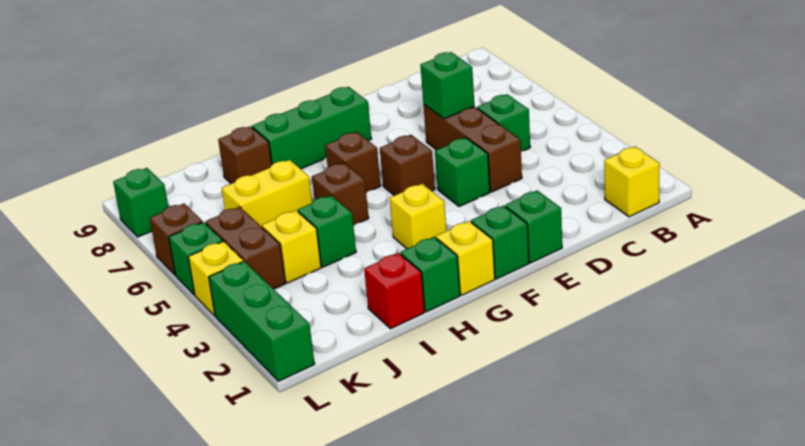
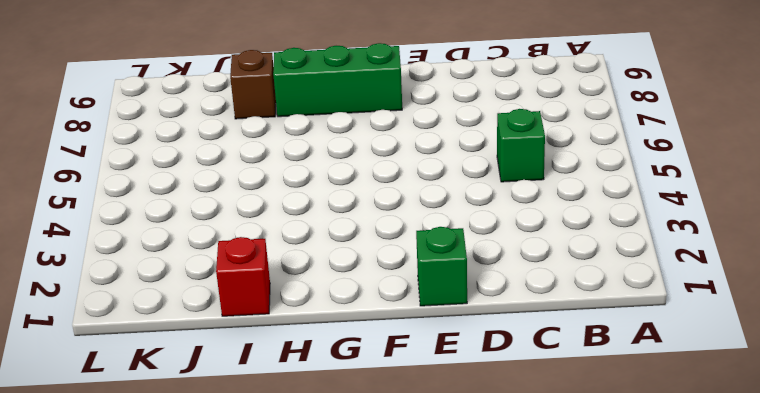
none -> yellow brick B1 level 1
none -> brown brick D4:D6 level 1
none -> green brick E4 level 1

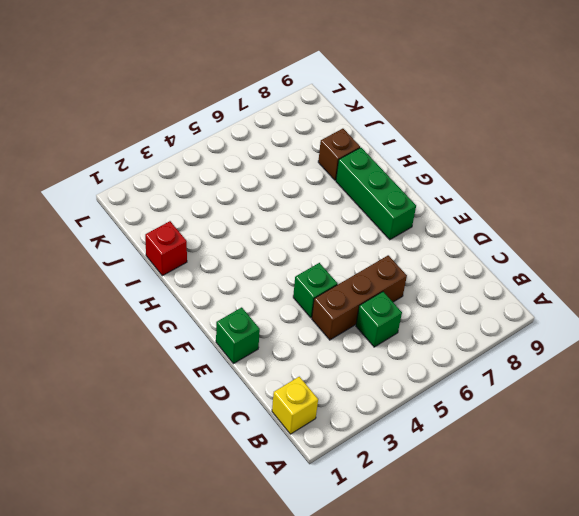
none -> green brick F1 level 1
none -> brown brick F5 level 1
none -> yellow brick G1 level 1

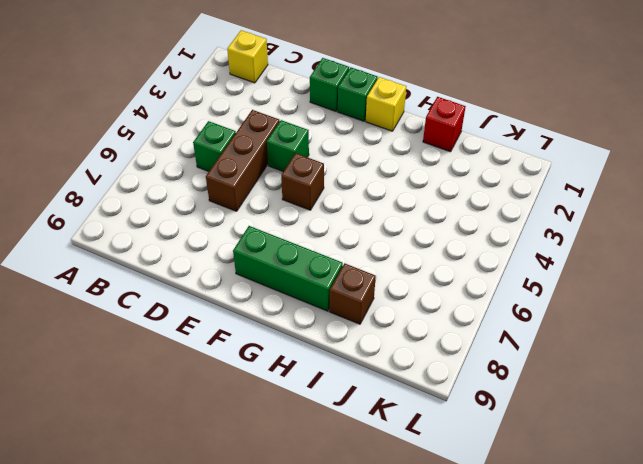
none -> yellow brick G3 level 1
none -> brown brick G6 level 1
none -> green brick H1 level 1

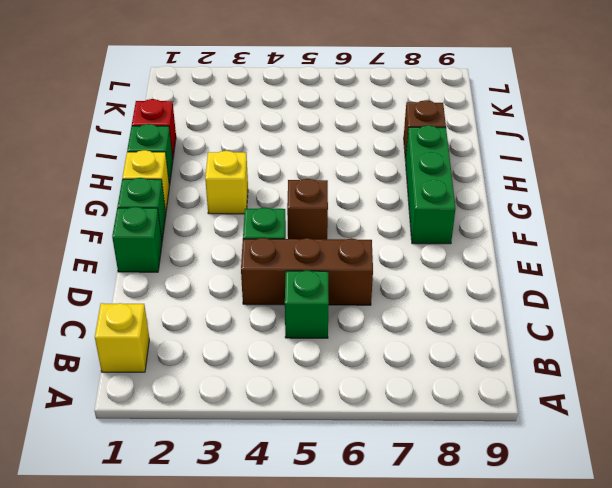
none -> brown brick G6 level 1
none -> brown brick H5 level 1
none -> green brick I4 level 1

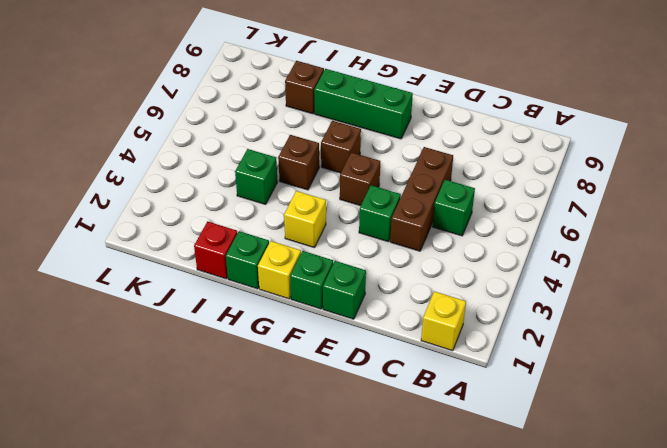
none -> yellow brick I6:J6 level 1
none -> yellow brick J4 level 1
none -> brown brick K4:K5 level 1

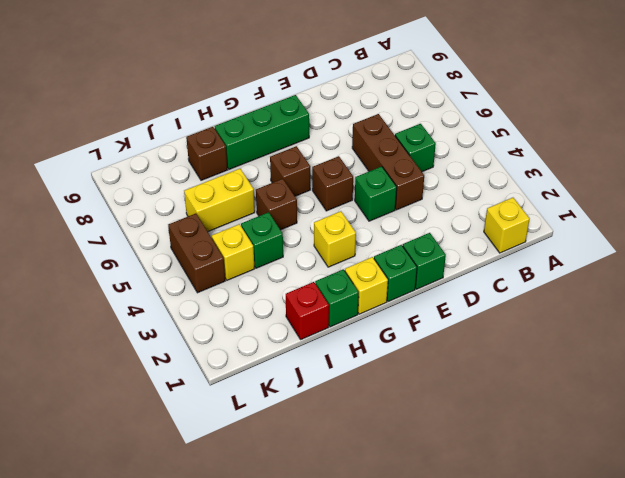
none -> green brick L1:L3 level 1
none -> yellow brick L4 level 1
none -> green brick L5 level 1

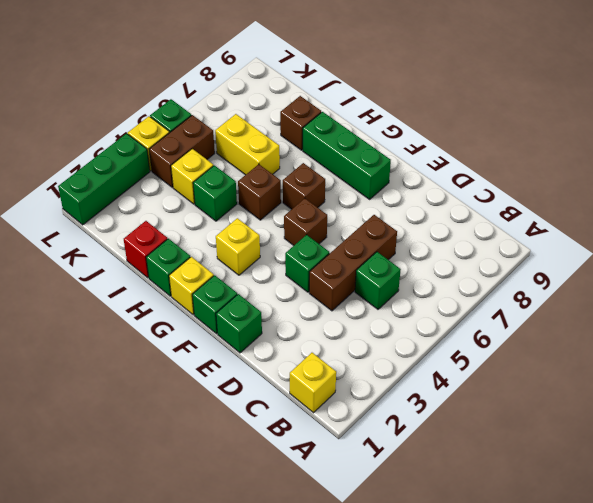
none -> brown brick L6 level 1
none -> green brick L8 level 1
none -> green brick D6 level 2

